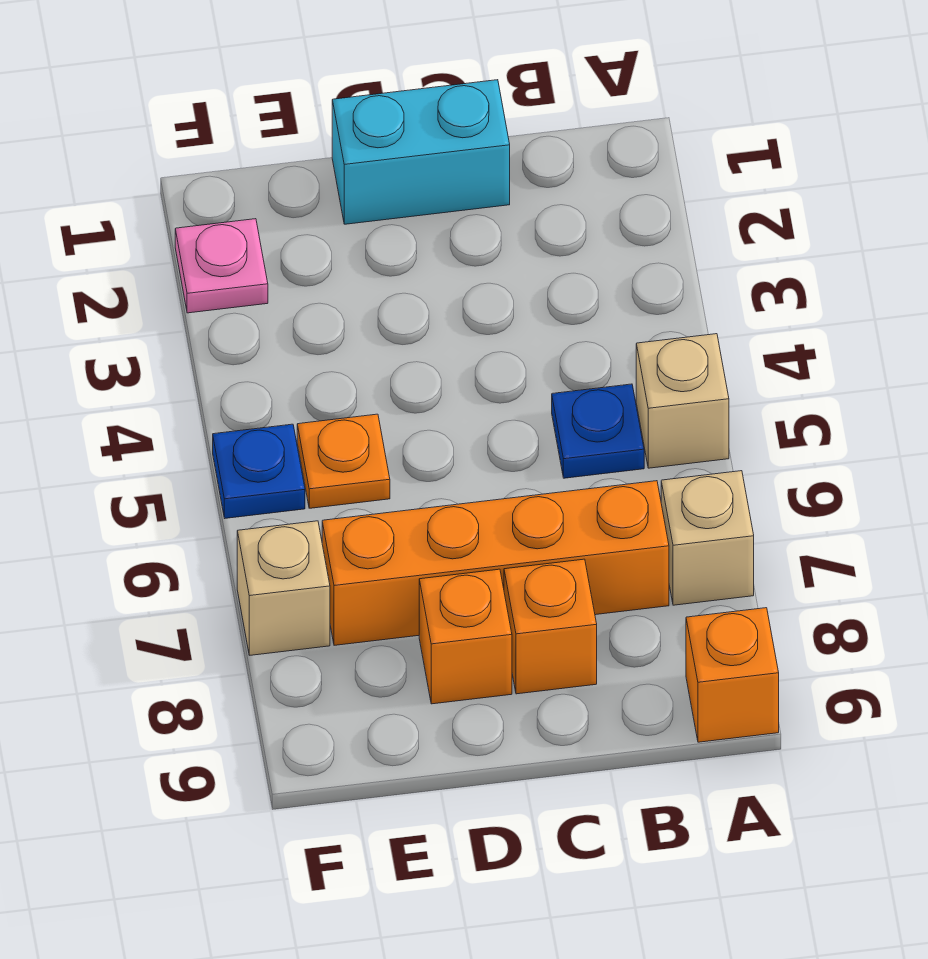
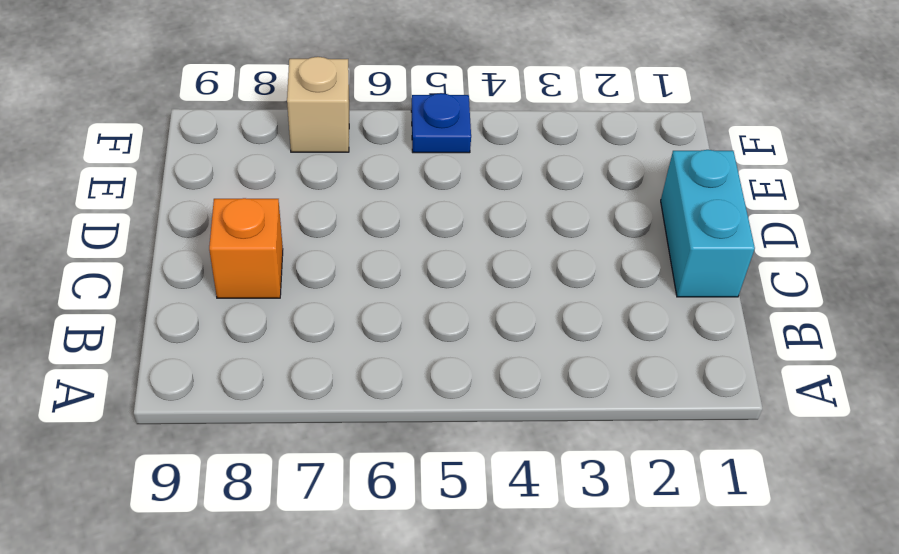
none -> tan brick A5 level 1
none -> tan brick A7 level 1
none -> orange brick A9 level 1

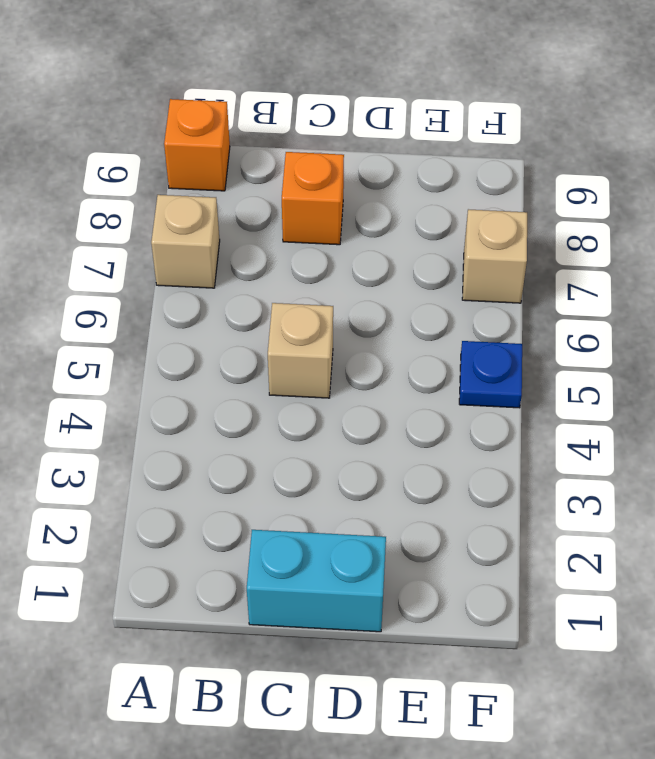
tan brick C5 level 1 -> tan brick A5 level 1
none -> blue plate B5 level 1
none -> orange brick B7:E7 level 1
none -> orange brick D8 level 1

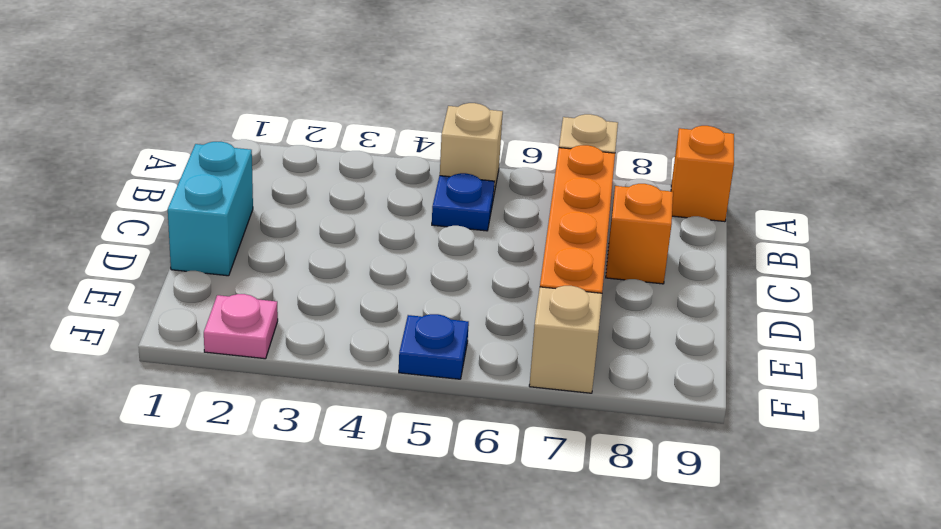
none -> orange brick D8 level 1
none -> orange plate E5 level 1

